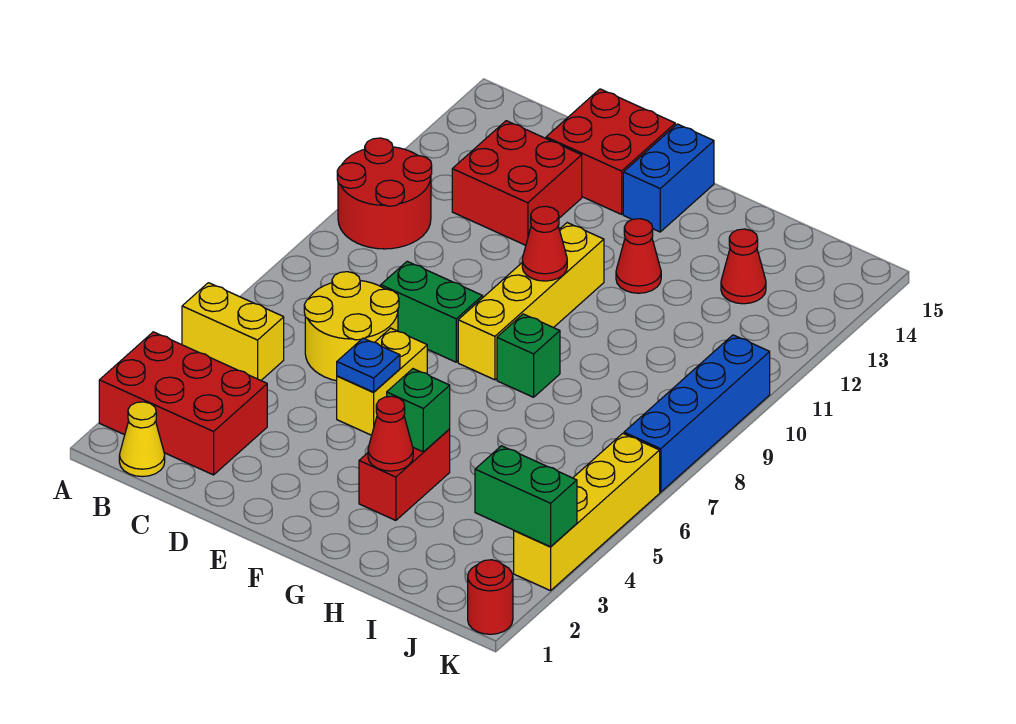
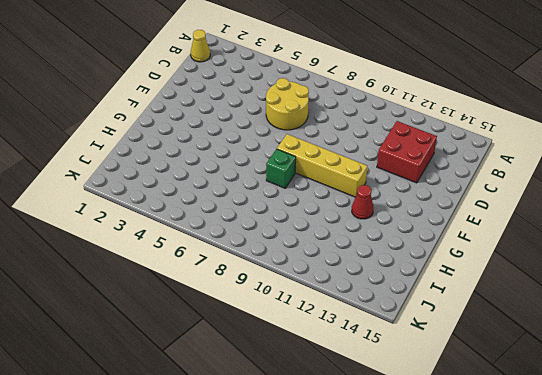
none -> red brick A2:C3 level 1
none -> yellow brick A5:B5 level 1
none -> red round brick A10:B11 level 1

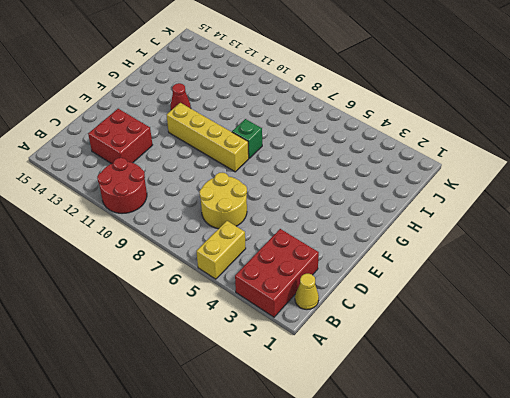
none -> green brick D8:E8 level 1
none -> red brick D14:E15 level 1
none -> yellow brick E5:E6 level 1

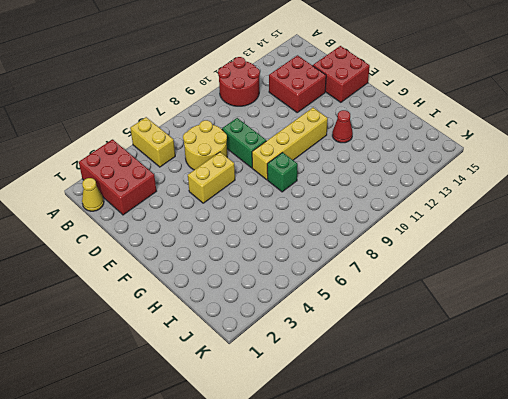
none -> blue brick F14:F15 level 1
none -> red brick G3:G4 level 1
none -> red cone I13 level 1

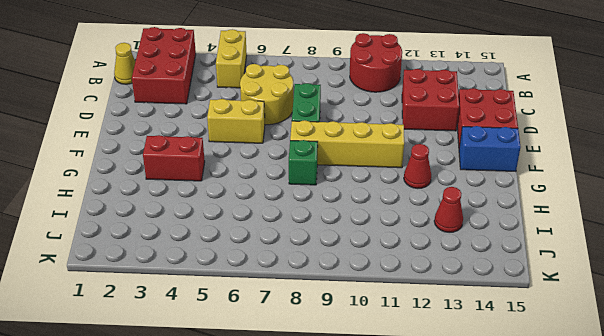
none -> red round brick K1 level 1
none -> yellow brick K3:K6 level 1
none -> blue brick K7:K10 level 1

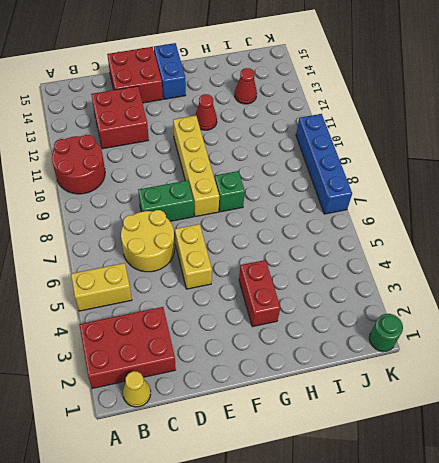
green round brick K1 level 1 -> red round brick K1 level 1
none -> yellow brick K3:K6 level 1
none -> blue plate E5 level 2
none -> red cone F10 level 2

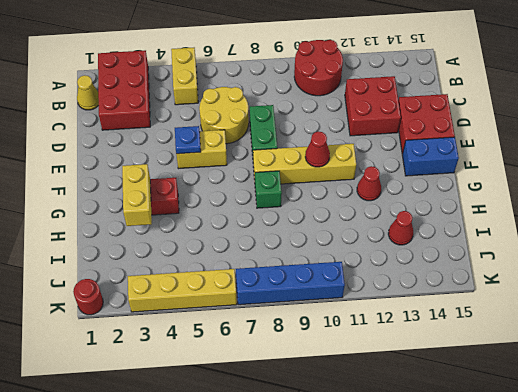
yellow brick G3:H3 level 2 -> red cone G3 level 2
none -> green brick G4 level 2
none -> green brick J3:K3 level 2

